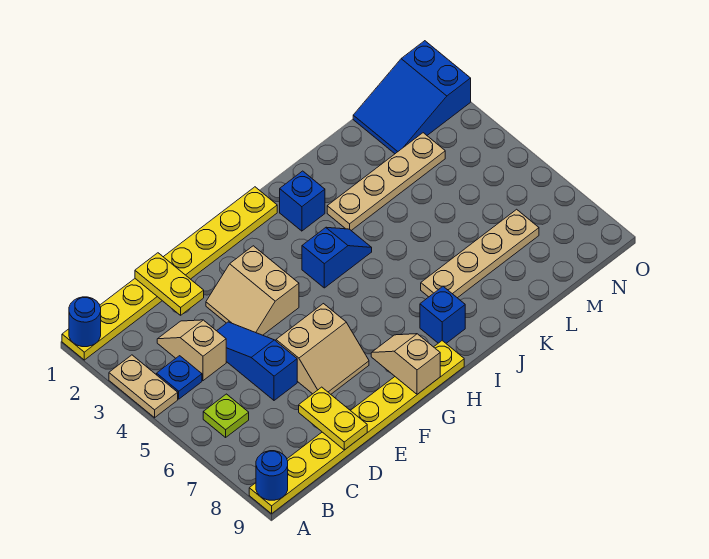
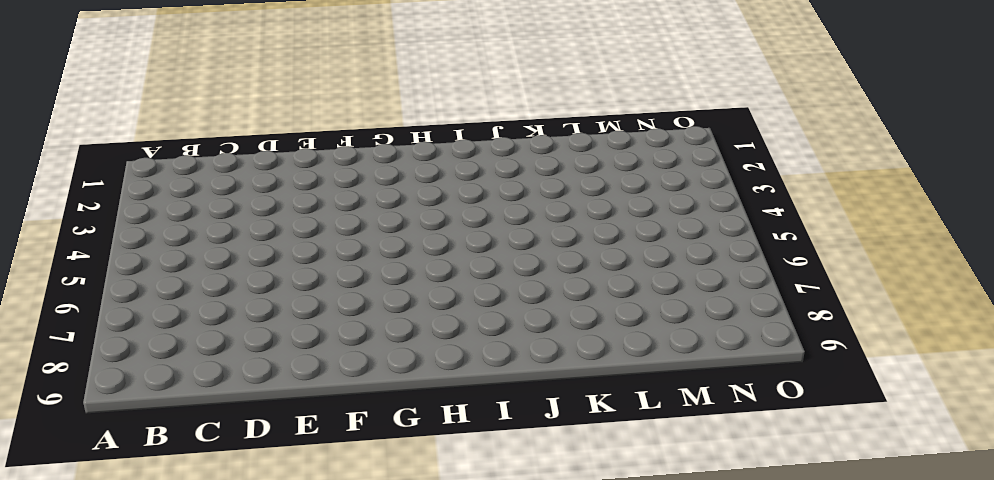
none -> yellow plate A1:H1 level 1
none -> tan plate A3:A4 level 1
none -> yellow plate A9:H9 level 1

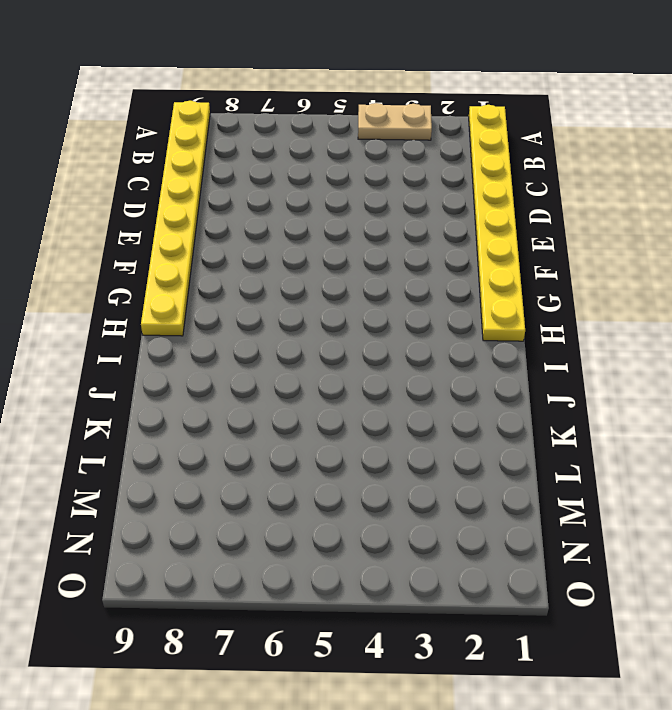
none -> blue plate B4 level 1
none -> lime plate B6 level 1
none -> tan slope C3:C4 level 1 top 4

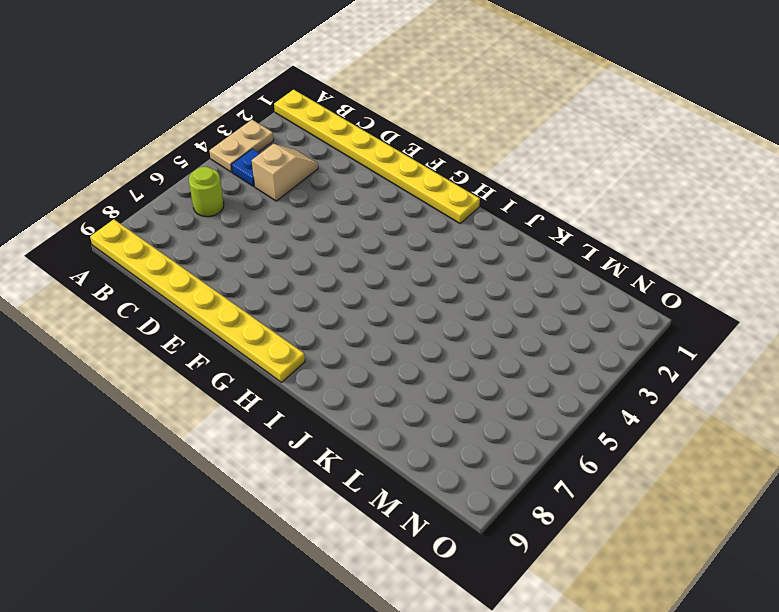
lime round brick B6 level 1 -> lime plate B6 level 1
none -> blue slope D4:D6 level 1 top 6
none -> tan slope E3:F4 level 1 top F
none -> tan slope E6:F7 level 1 top 6

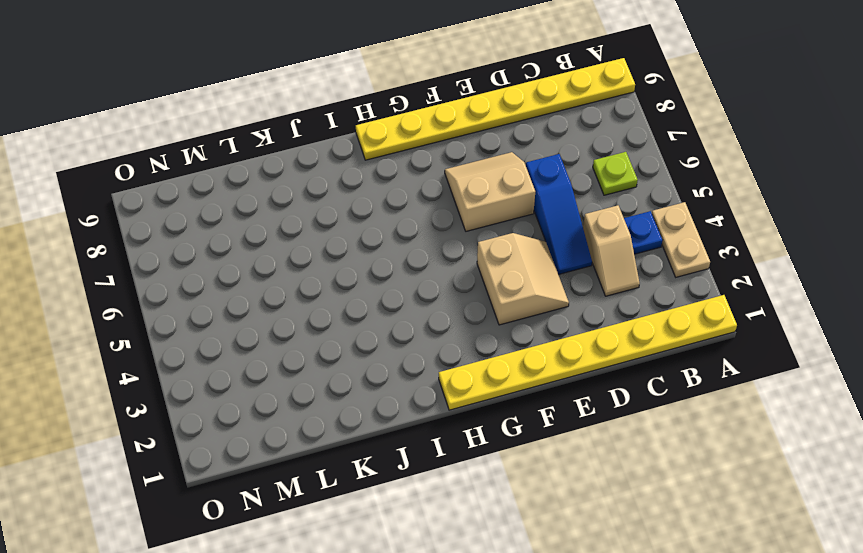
none -> blue slope H4:I4 level 1 top H
none -> blue brick I2 level 1
none -> blue brick I8 level 1

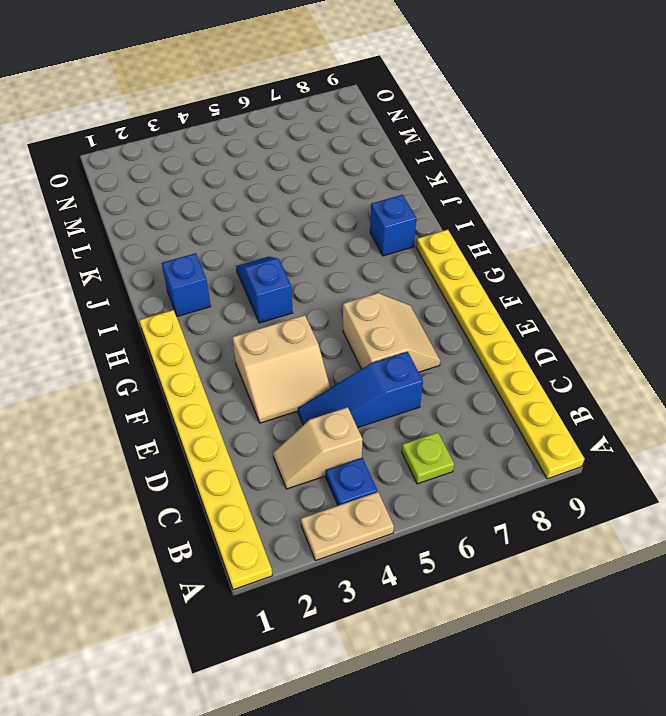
none -> tan plate J3:M3 level 1
none -> tan plate J7:M7 level 1
none -> blue slope M1:O2 level 1 top O

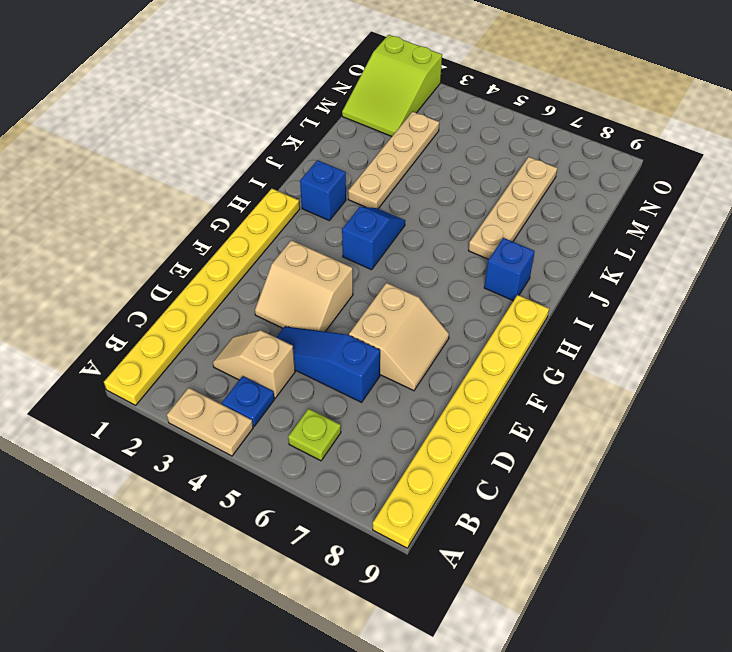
lime slope M1:O2 level 1 top O -> blue slope M1:O2 level 1 top O
none -> blue round brick A1 level 2
none -> blue round brick A9 level 2
none -> yellow plate D1:D2 level 2

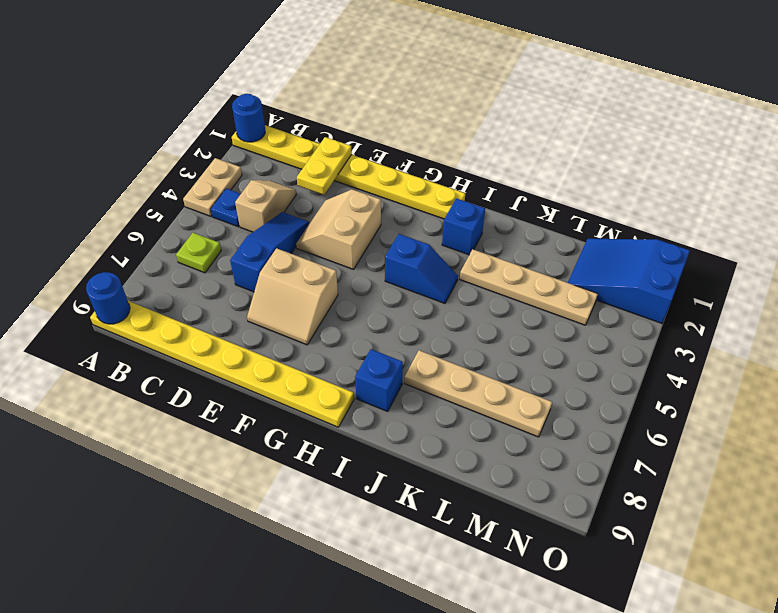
none -> yellow plate D8:D9 level 2
none -> tan slope G8:G9 level 2 top 9

